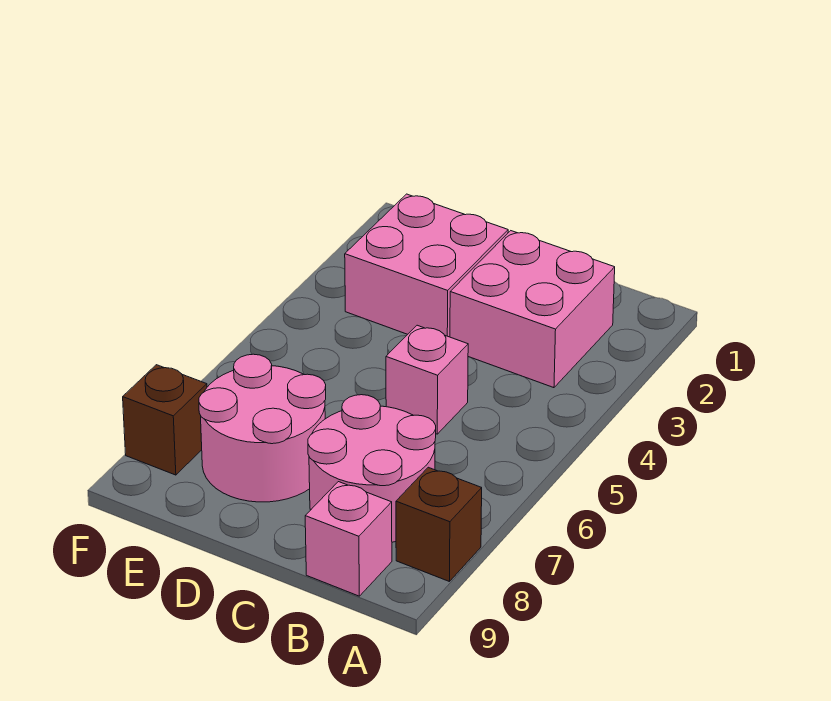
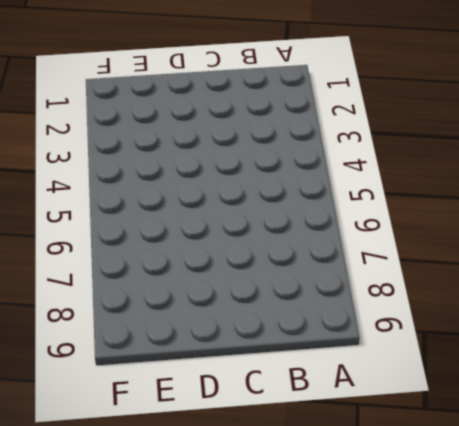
none -> brown brick A8 level 1
none -> pink brick B2:C3 level 1

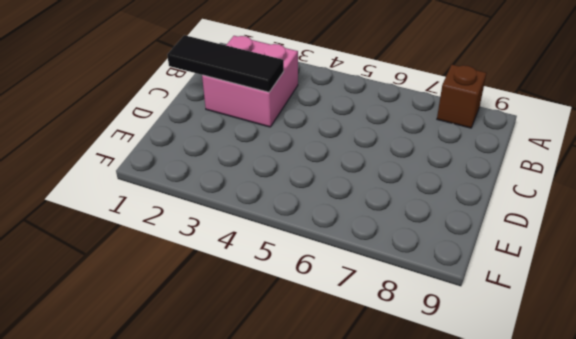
black tile C1:C3 level 2 -> none
none -> pink round brick B7:C8 level 1
none -> pink brick B9 level 1

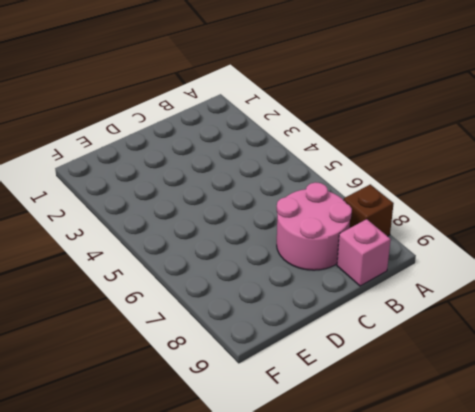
none -> pink brick B2:C3 level 1
none -> pink brick C5 level 1

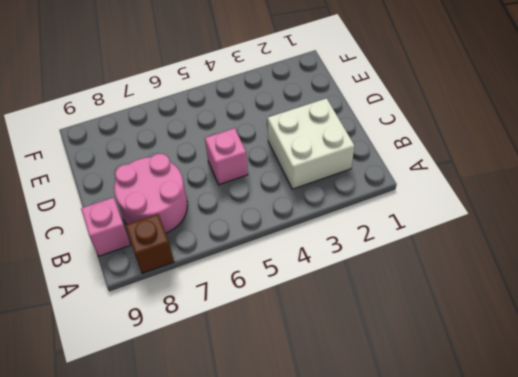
white brick B2:C3 level 1 -> pink brick B2:C3 level 1
none -> pink brick D2:E3 level 1
none -> pink round brick D7:E8 level 1

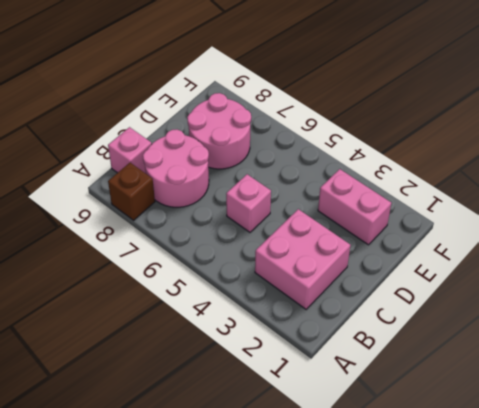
pink brick E2:E3 level 1 -> pink brick D2:E3 level 1
none -> brown brick F8 level 1

